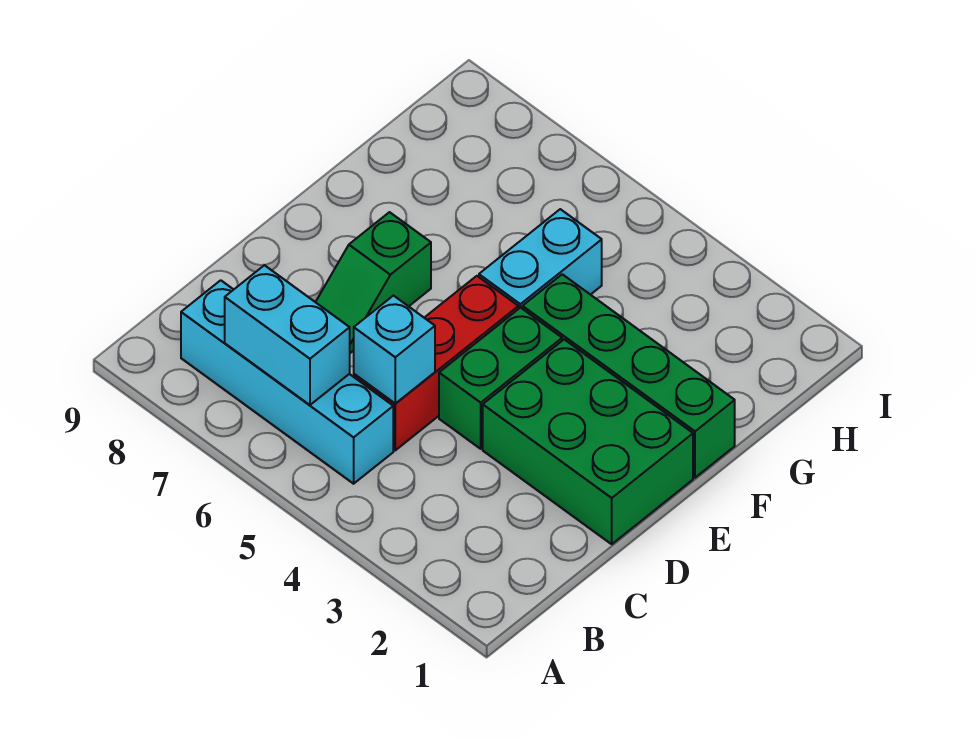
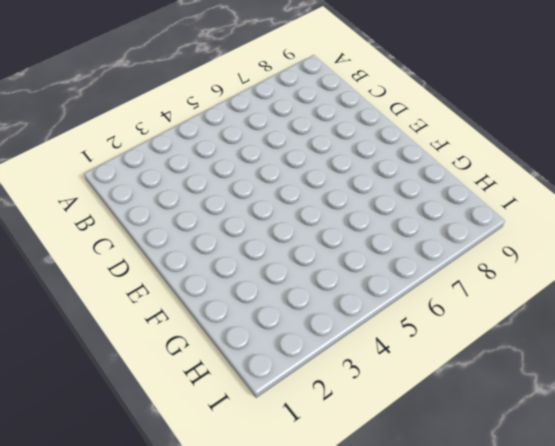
none -> cyan brick B5:B8 level 1
none -> red brick C5:E5 level 1

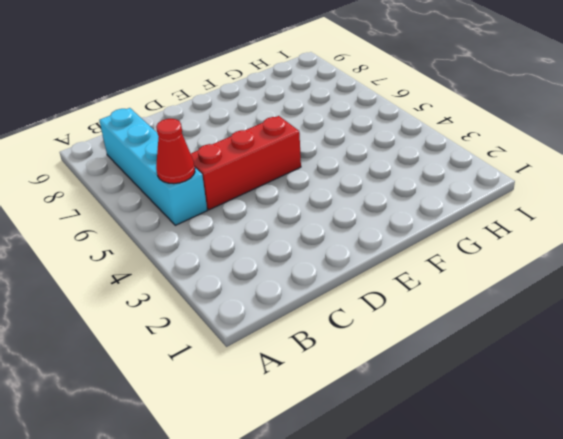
red cone B5 level 2 -> none
none -> green brick D1:E3 level 1
none -> green brick D4:E4 level 1

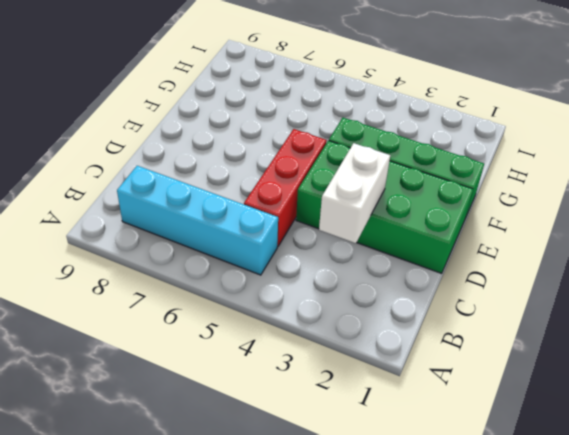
white brick C3:D3 level 2 -> none
none -> green slope D7:E7 level 1 top E
none -> cyan brick F5:G5 level 1

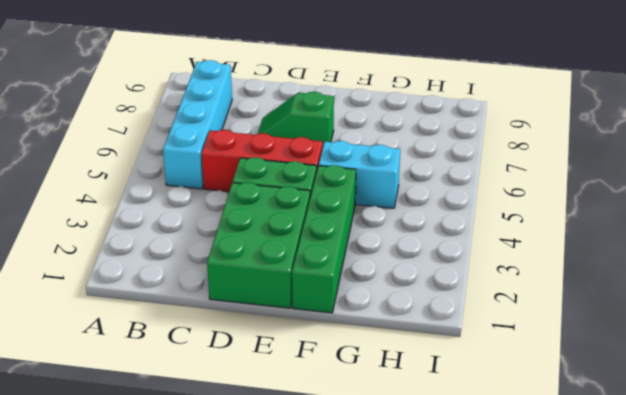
none -> cyan brick B6:B7 level 2
none -> cyan brick C5 level 2

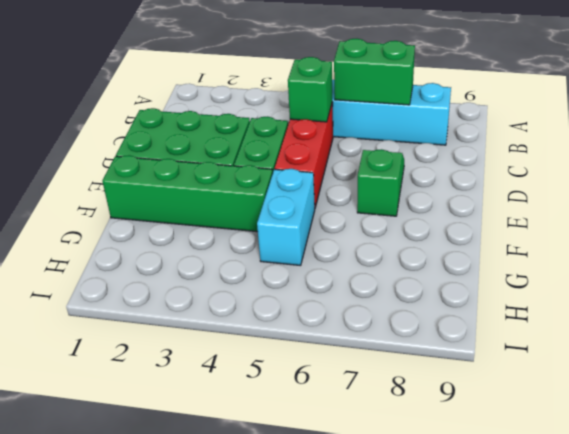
green brick B6:B7 level 2 -> cyan brick B6:B7 level 2
green brick C5 level 2 -> cyan brick C5 level 2

